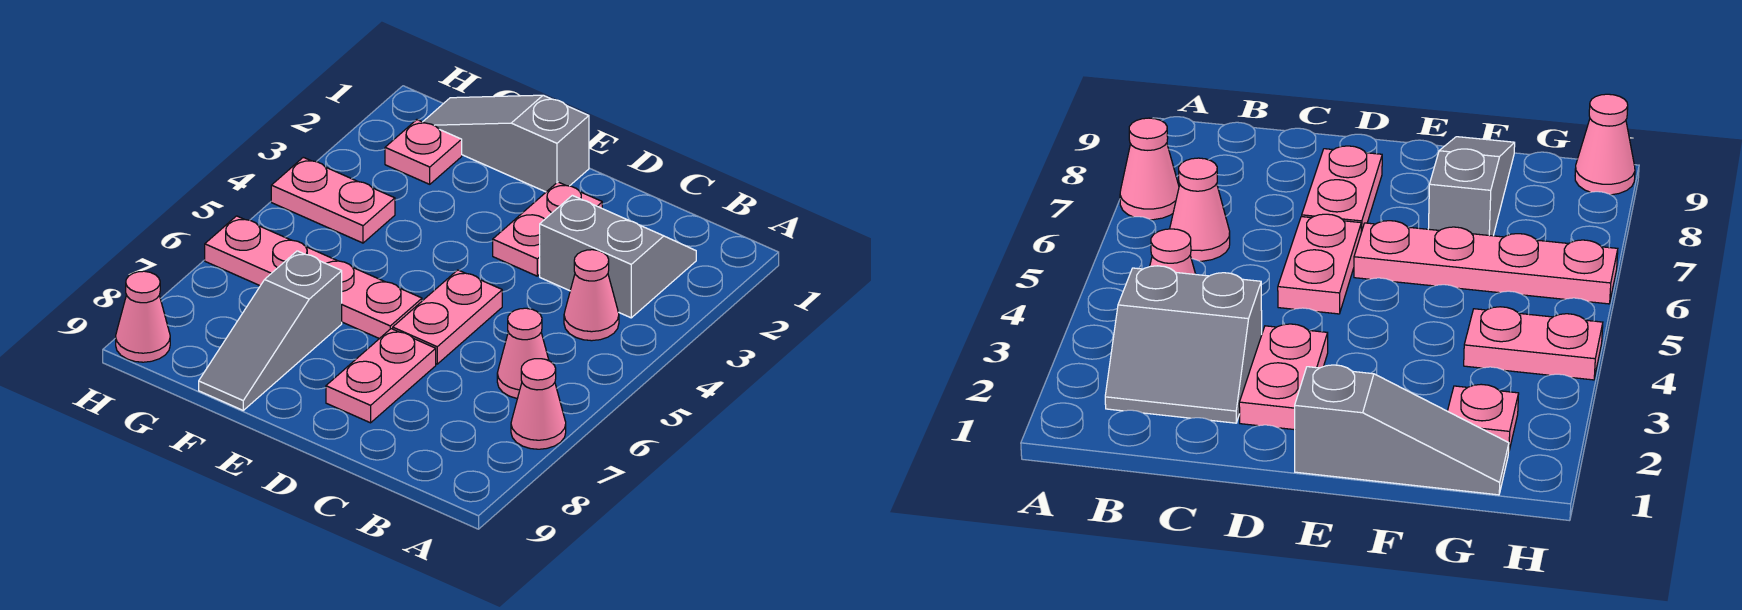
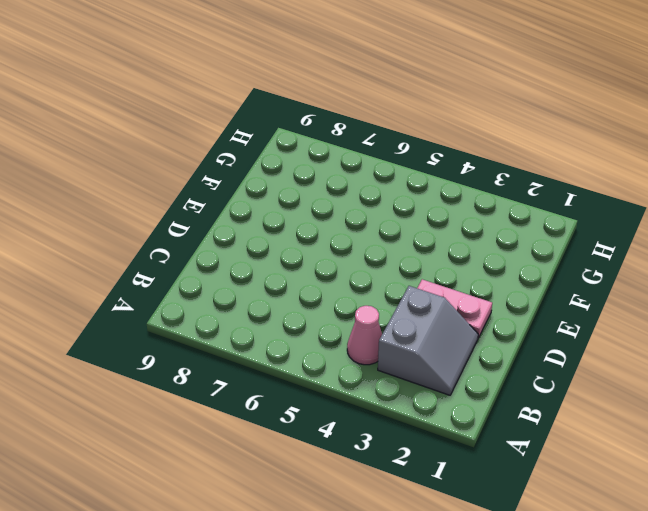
none -> pink cone A7 level 1
none -> pink cone B6 level 1
none -> pink plate D5:D6 level 1

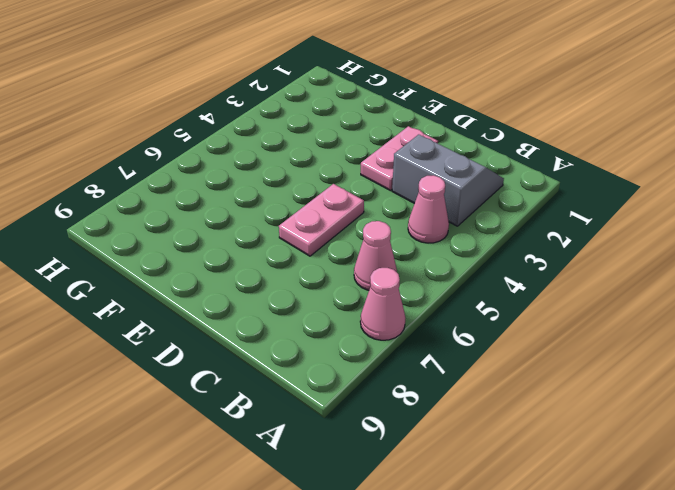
none -> pink plate D7:D8 level 1
none -> grey slope E1:G1 level 1 top E
none -> pink plate E6:H6 level 1

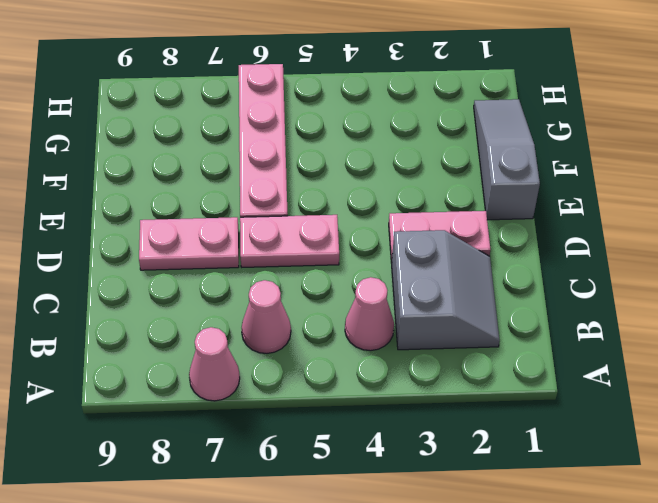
none -> grey slope F7:F9 level 1 top 7
none -> pink plate G2 level 1
none -> pink plate G4:H4 level 1

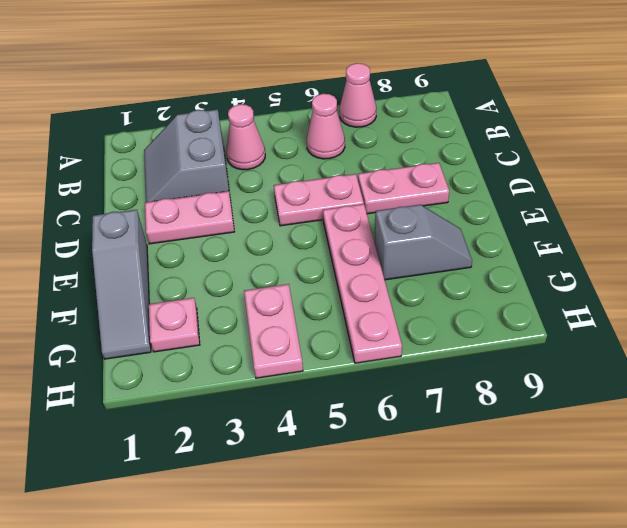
grey slope F7:F8 level 1 top 7 -> grey slope F7:F9 level 1 top 7
none -> pink cone H9 level 1

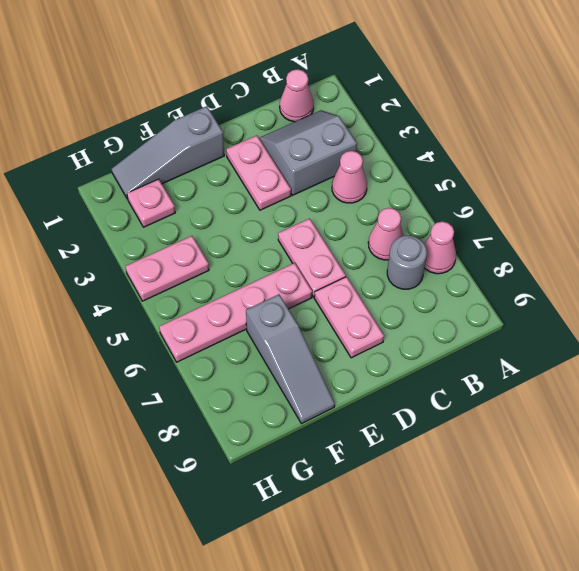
pink cone B1 level 1 -> pink cone H9 level 1
grey round brick B7 level 1 -> none

